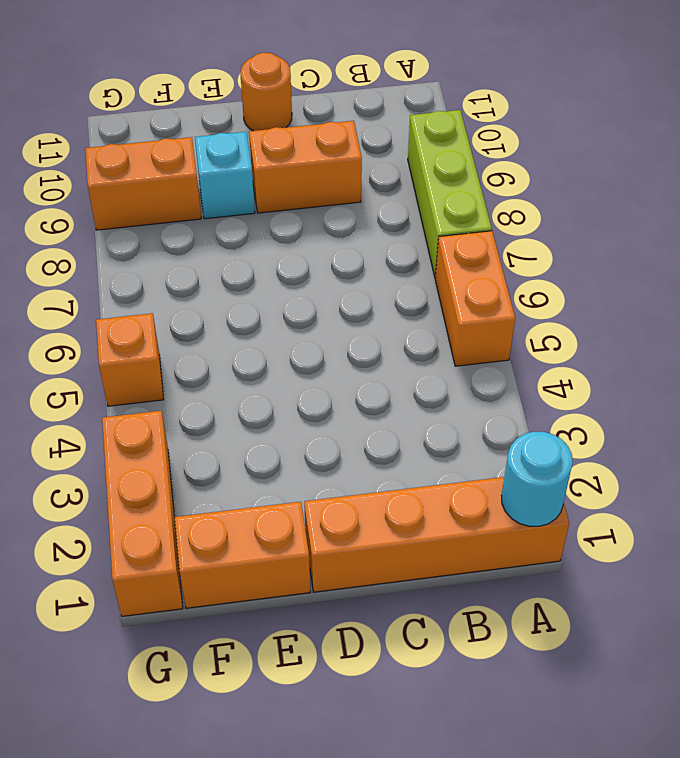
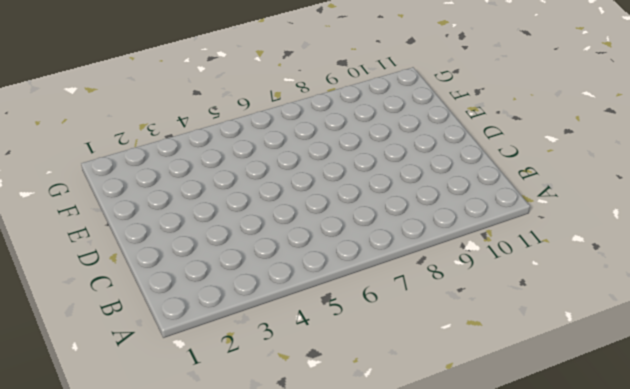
none -> orange brick A1:D1 level 1
none -> orange brick A5:A6 level 1

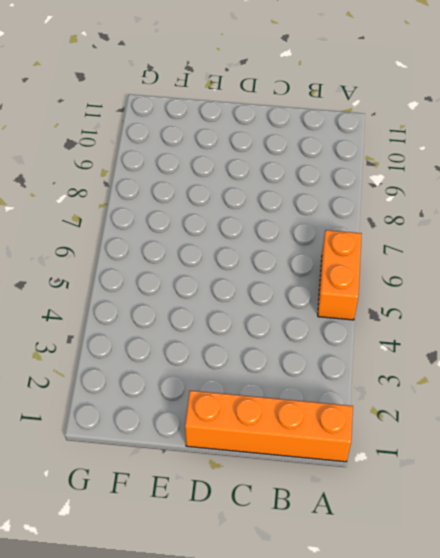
none -> lime brick A7:A9 level 1
none -> orange brick C9:D9 level 1

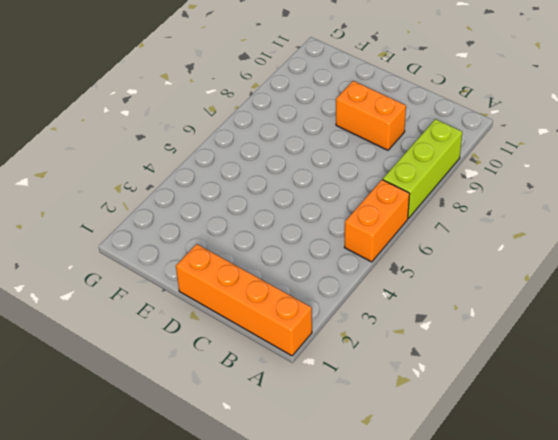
none -> orange round brick D11 level 1
none -> orange brick E1:F1 level 1

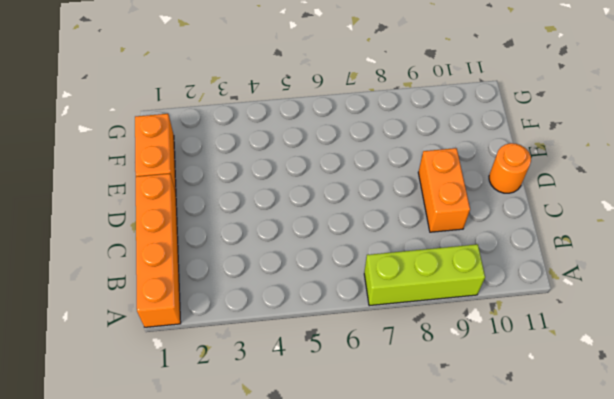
none -> orange brick A5:A6 level 1
none -> cyan brick E9 level 1

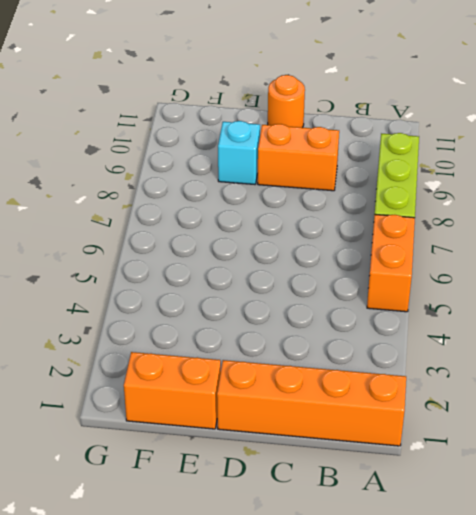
none -> orange brick F9:G9 level 1
none -> orange brick G1:G3 level 1

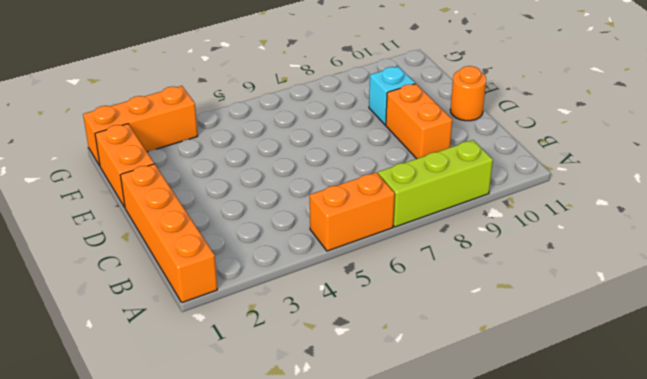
none -> orange brick F9:G9 level 1
none -> orange brick G5 level 1

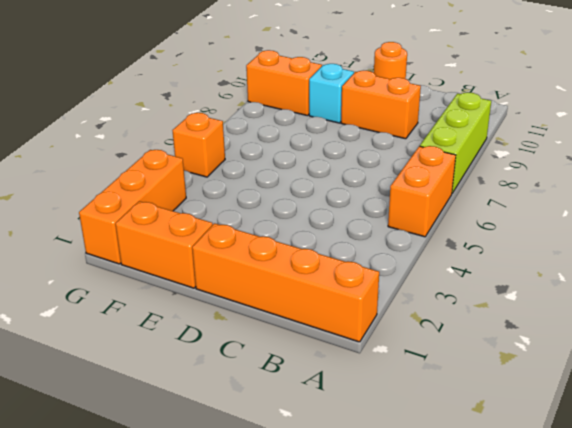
none -> cyan round brick A1 level 2

